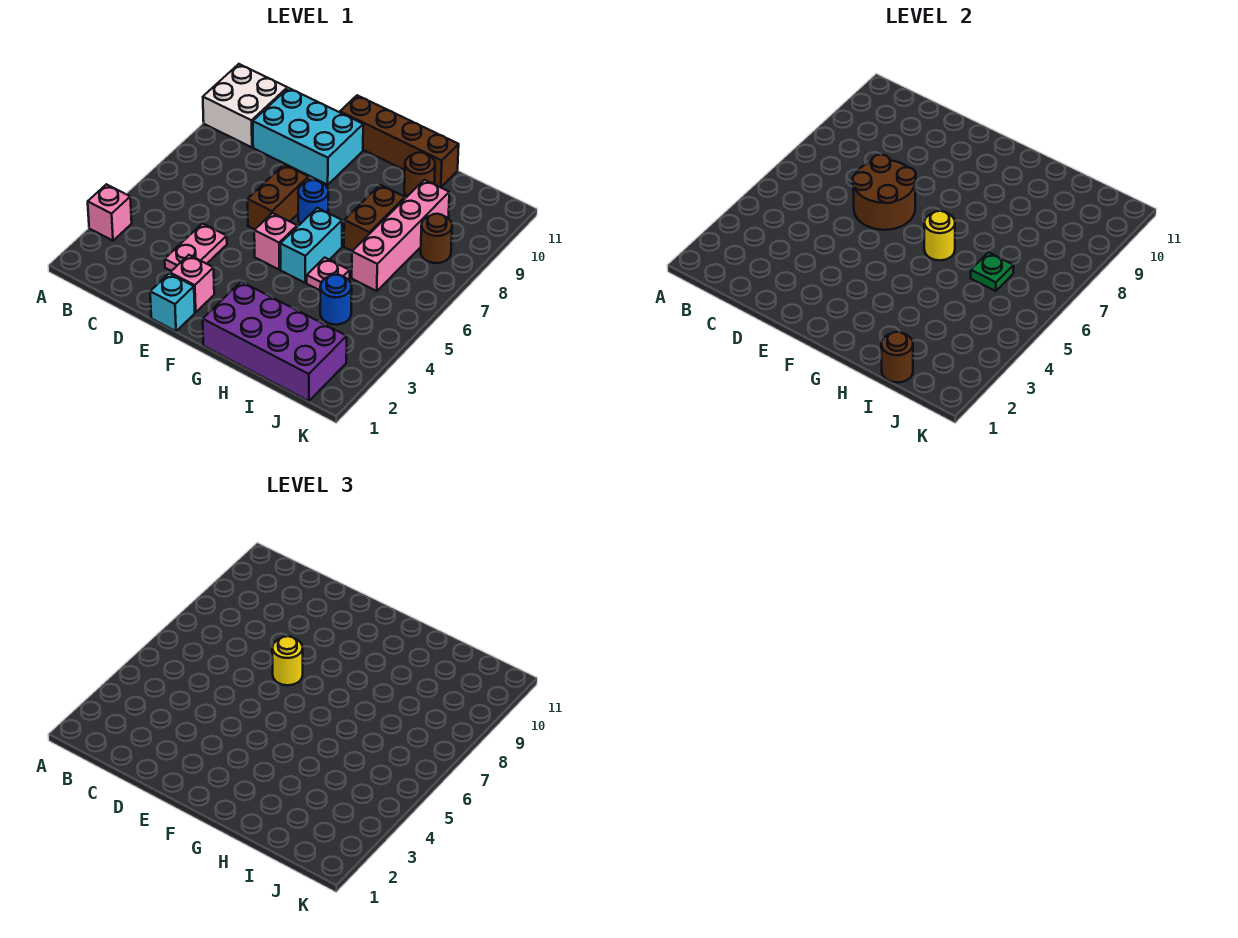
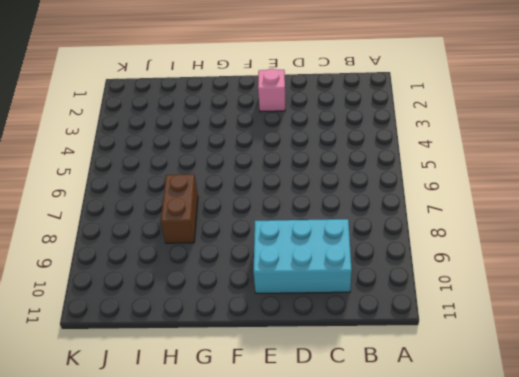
none -> pink brick A3 level 1
none -> white brick A9:B10 level 1
none -> pink plate D3:D4 level 1

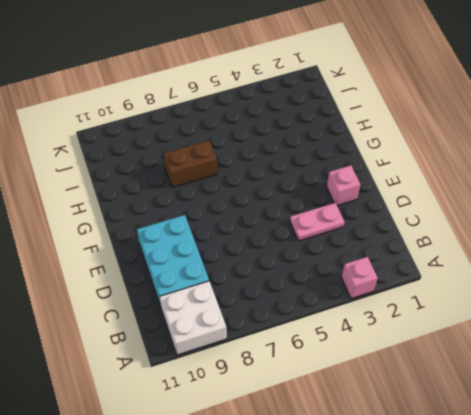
none -> cyan brick E1 level 1
none -> brown brick E6:E7 level 1
none -> brown brick E11:H11 level 1

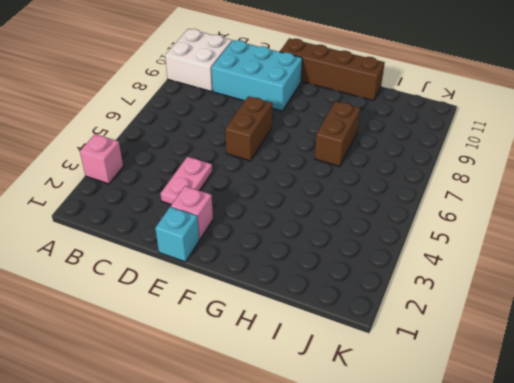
none -> pink brick F5 level 1
none -> blue round brick F7 level 1
none -> purple brick G1:J2 level 1

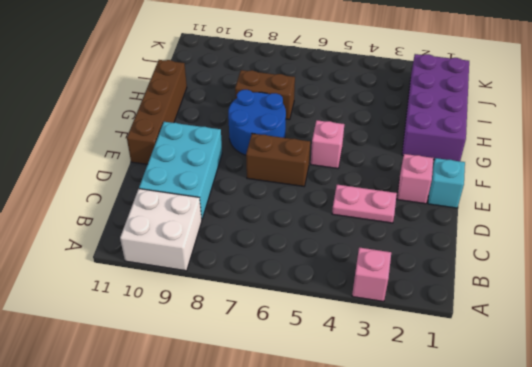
blue round brick F7:G8 level 1 -> blue round brick F7 level 1
none -> cyan brick G5:G6 level 1
none -> pink plate H5 level 1
none -> brown round brick H10 level 1

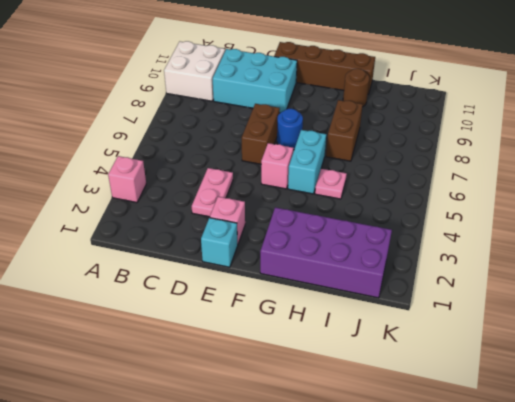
none -> blue round brick I4 level 1
none -> pink brick I6:I9 level 1
none -> brown round brick J8 level 1

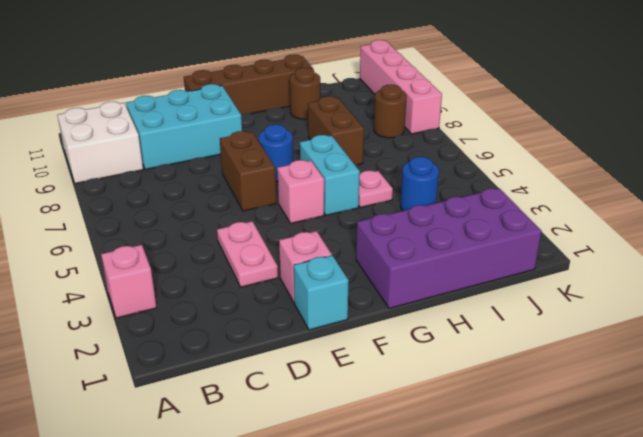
pink brick K8:K11 level 1 -> pink brick I6:I9 level 1
none -> brown round brick D6:E7 level 2
none -> yellow round brick G6 level 2
none -> brown round brick I1 level 2

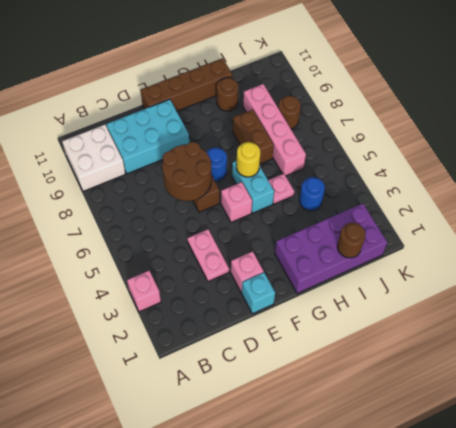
none -> green plate I6 level 2
none -> yellow round brick E7 level 3

